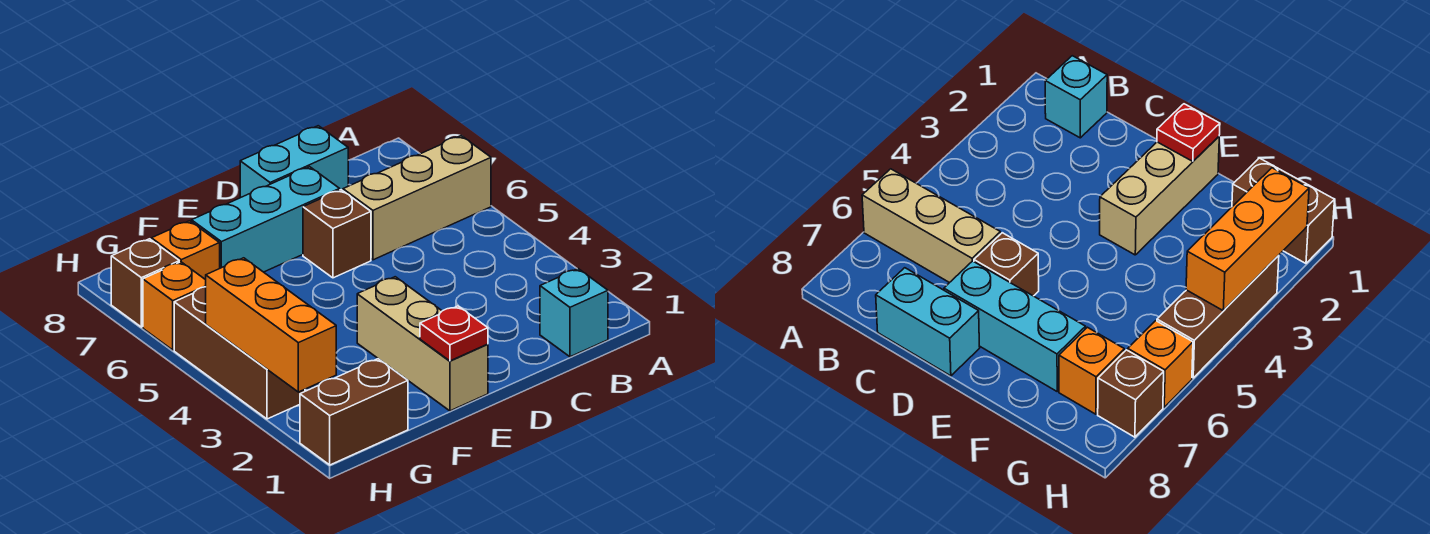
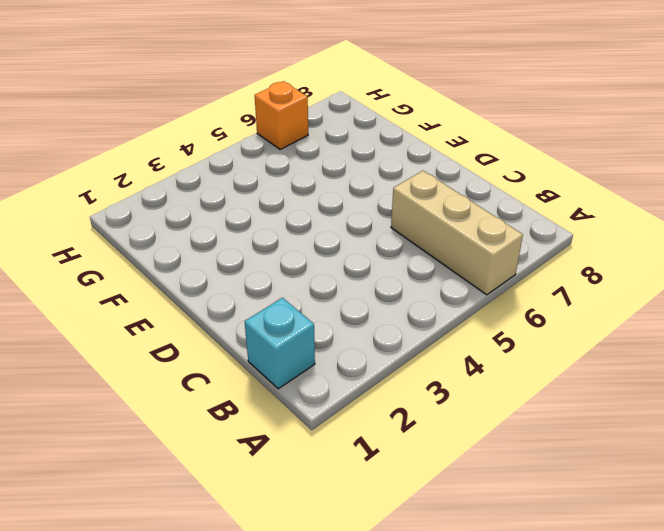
none -> cyan brick C8:D8 level 1
none -> brown brick D6 level 1
none -> cyan brick D7:F7 level 1

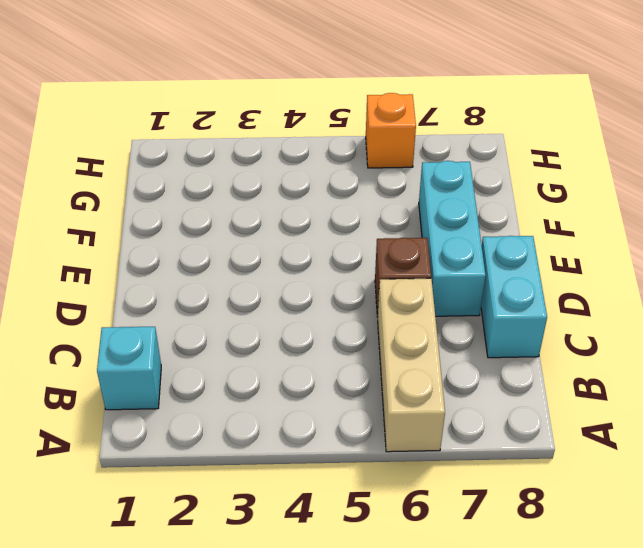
none -> tan brick E1:E3 level 1
none -> brown brick G1:H1 level 1
none -> orange brick G7 level 1

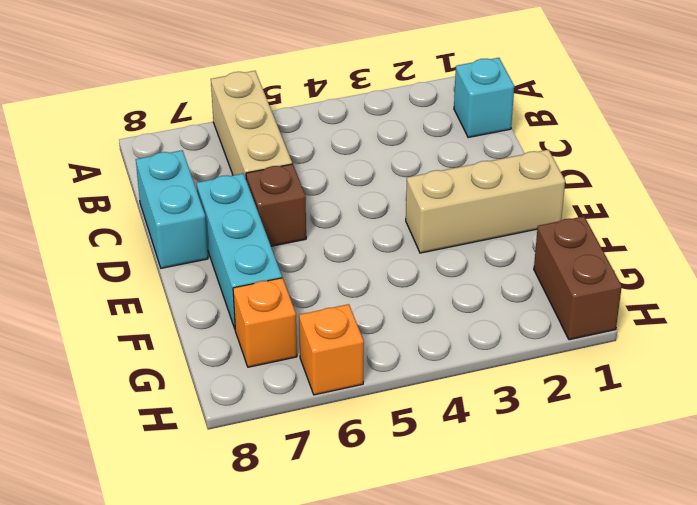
none -> brown brick H3:H5 level 1
none -> brown brick H7 level 1
none -> red plate E1 level 2

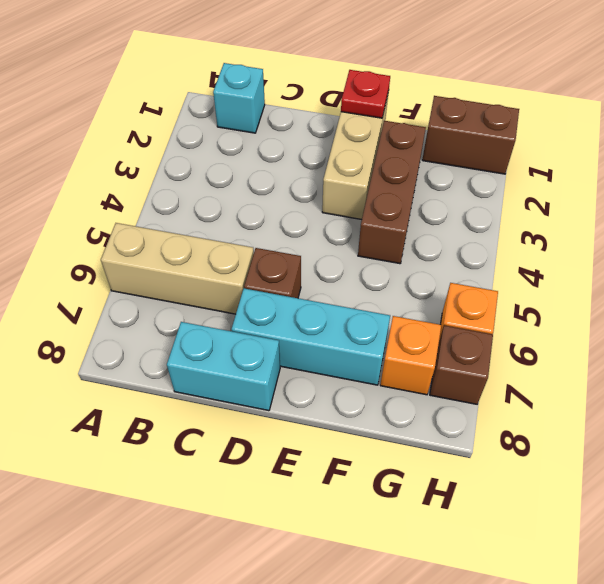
brown brick F2:F4 level 1 -> brown brick H3:H5 level 1
none -> orange brick H2:H4 level 2

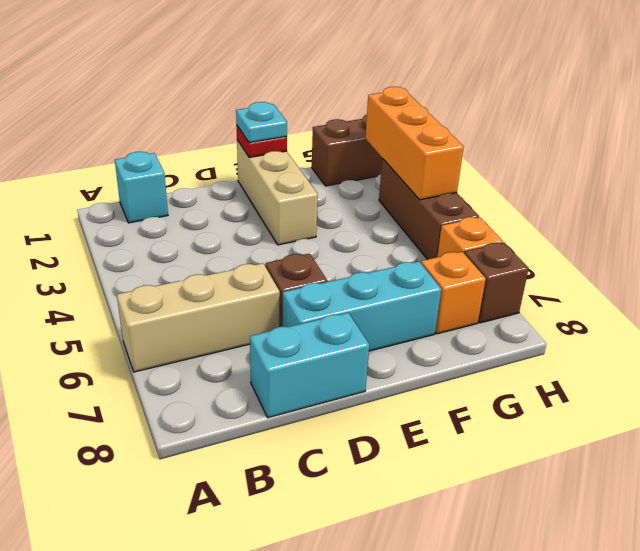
cyan plate E1 level 3 -> none

